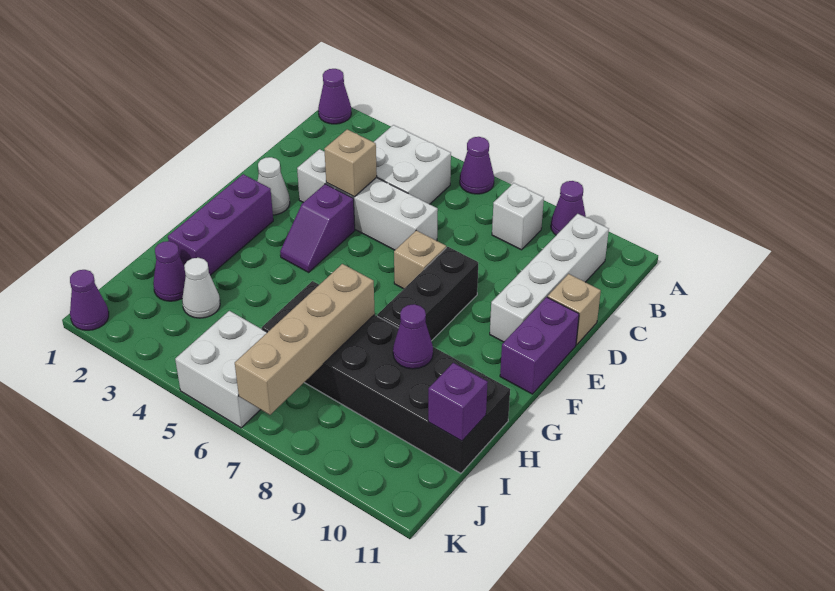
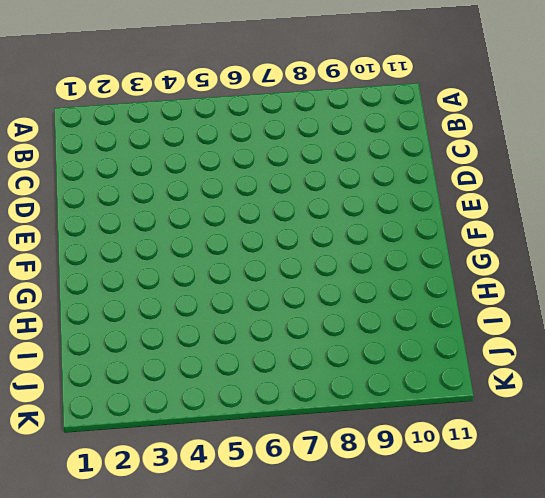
none -> purple cone A1 level 1
none -> purple cone A6 level 1
none -> purple cone A9 level 1

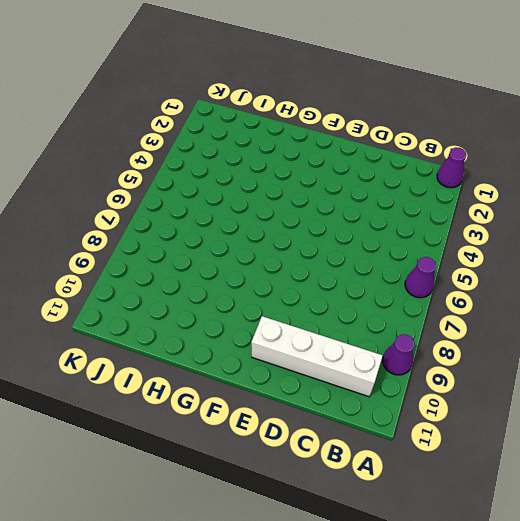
none -> white brick B4:C5 level 1
none -> white brick B8 level 1
none -> white brick D3:D6 level 1

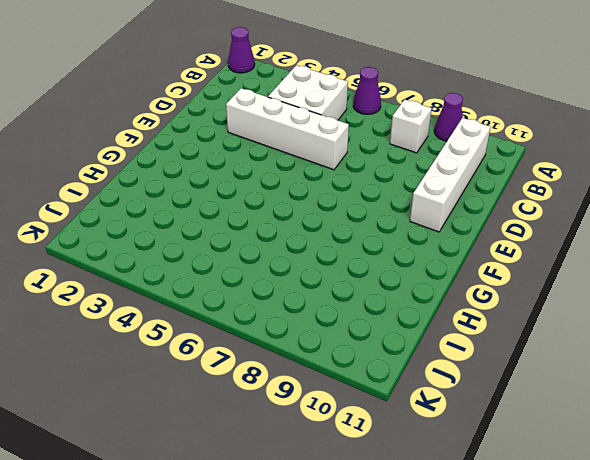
none -> tan brick D11 level 1
none -> white cone E2 level 1
none -> purple slope E4:F4 level 1 top E

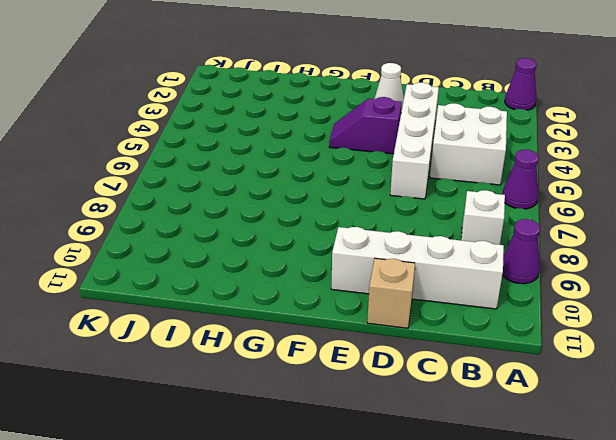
none -> tan brick E7 level 1
none -> black brick E8:G8 level 1
none -> purple brick E11:F11 level 1

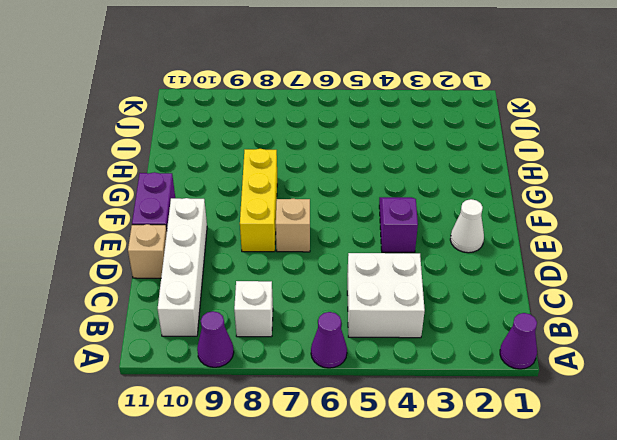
yellow brick E8:G8 level 1 -> black brick E8:G8 level 1
none -> white brick D3:D6 level 1
none -> purple brick F2:H2 level 1
none -> black brick H6:I11 level 1

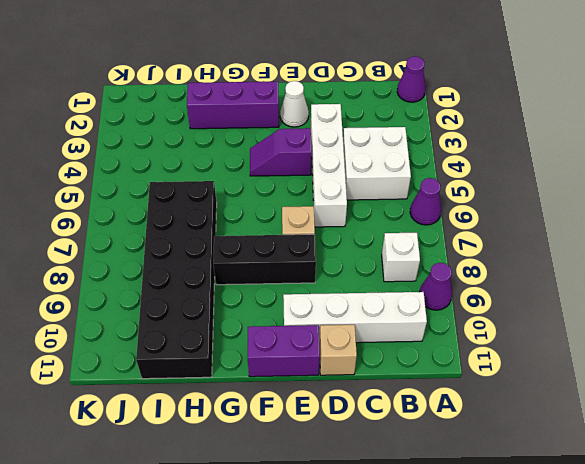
none -> purple cone I2 level 1
none -> white cone I3 level 1
none -> white brick J5:K6 level 1

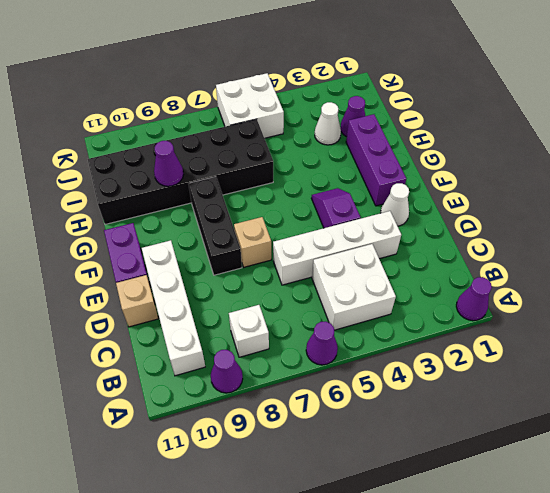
none -> purple cone K1 level 1
none -> tan brick D4 level 2
none -> tan brick H7:K7 level 2

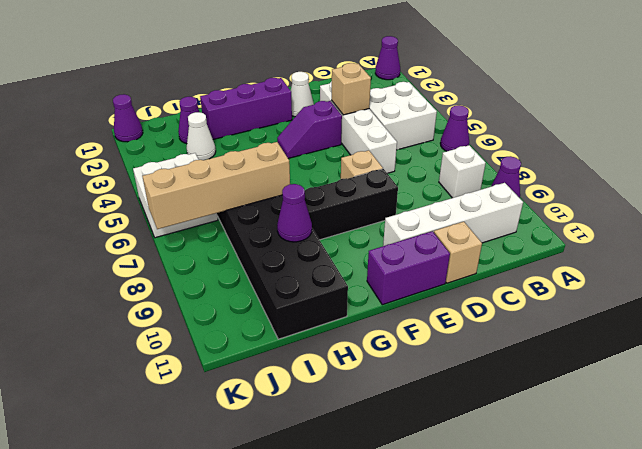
none -> purple brick I11 level 2

